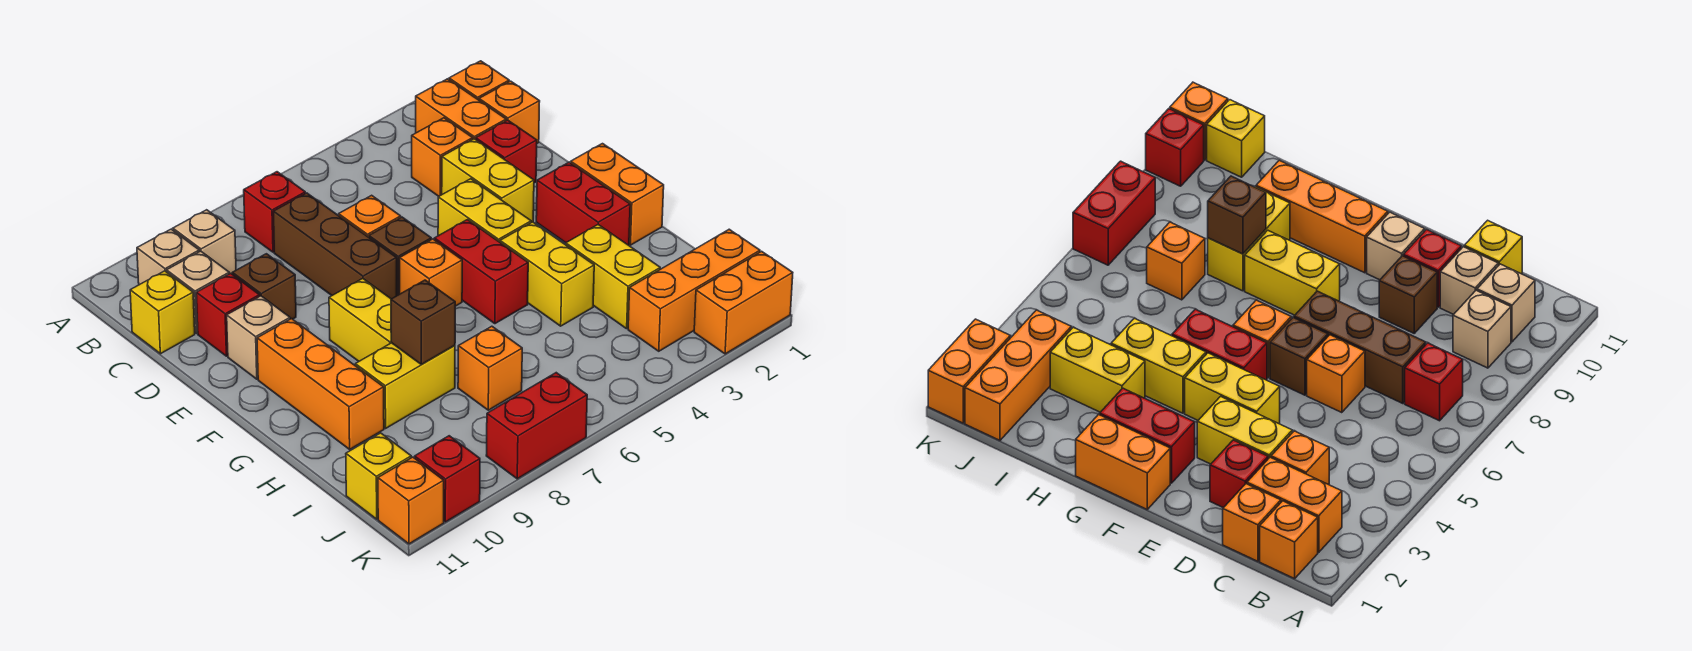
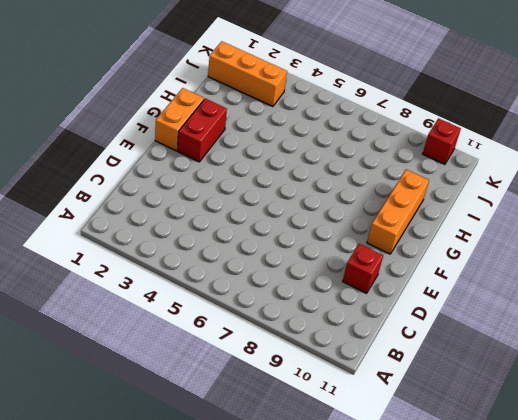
none -> orange brick B1 level 1
none -> orange brick B2:C2 level 1
none -> red brick B7 level 1
none -> tan brick B9 level 1

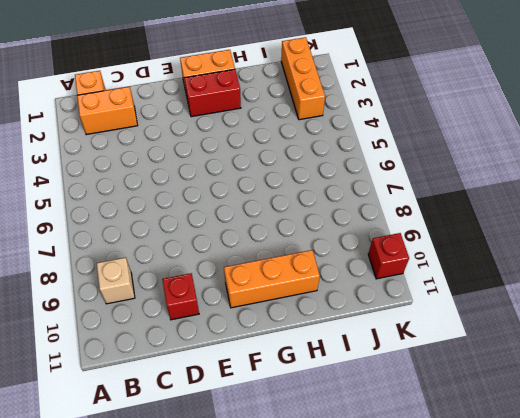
none -> red brick B7 level 1
none -> tan brick B10 level 1
none -> orange brick C1 level 1
none -> orange brick C3 level 1

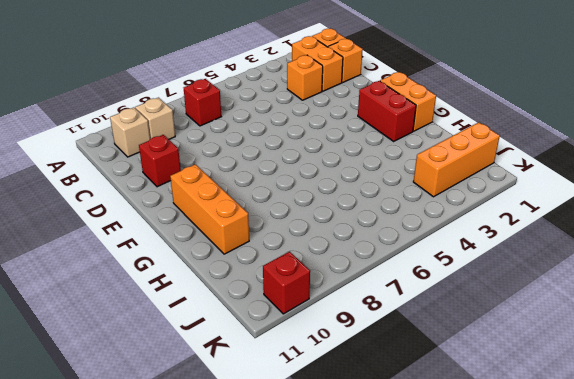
none -> brown brick C7:E7 level 1
none -> tan brick C10 level 1
none -> yellow brick C11 level 1
none -> red brick D2 level 1

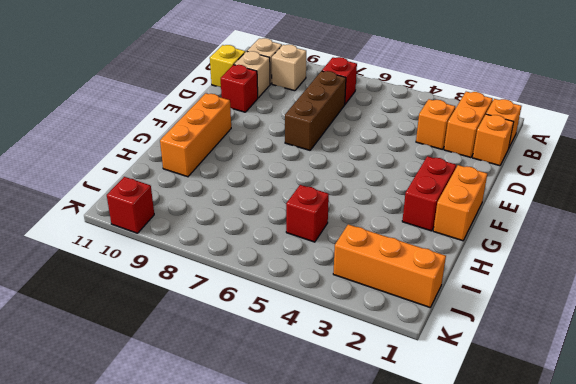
red brick I5 level 1 -> red brick D2 level 1
none -> yellow brick D3:E3 level 1
none -> orange brick D6 level 1
none -> brown brick D9 level 1
none -> yellow brick E4:F4 level 1

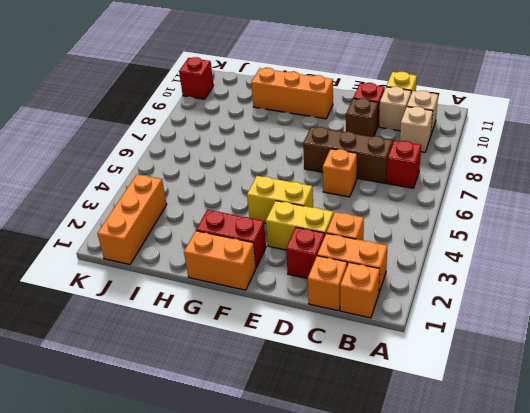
none -> brown brick E6 level 1
none -> tan brick E10 level 1
none -> red brick F5:G5 level 1
none -> orange brick F6 level 1

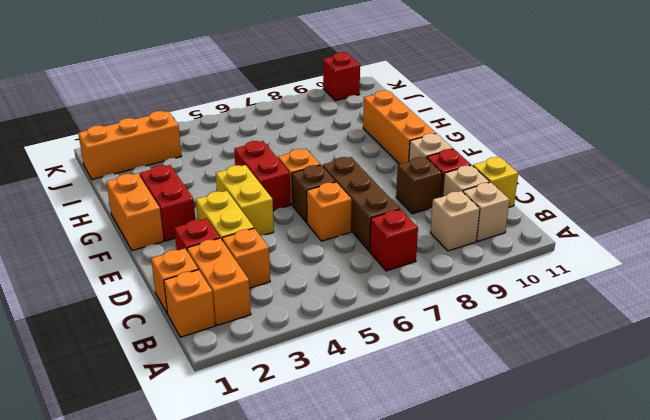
none -> yellow brick F8:G8 level 1
none -> yellow brick G4:H4 level 1
none -> yellow brick H3:I3 level 1
none -> yellow brick H8:H9 level 1

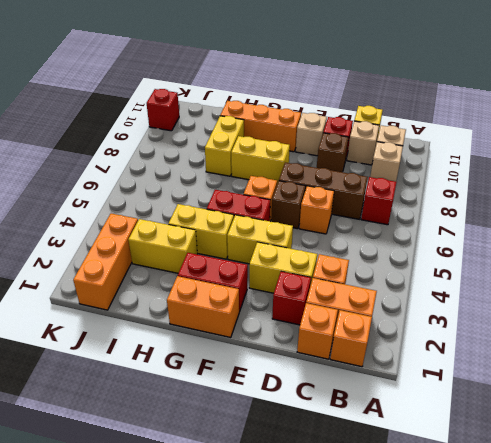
none -> orange brick I7 level 1
none -> yellow brick J11 level 1
none -> orange brick K1:K2 level 1
none -> red brick K7:K8 level 1

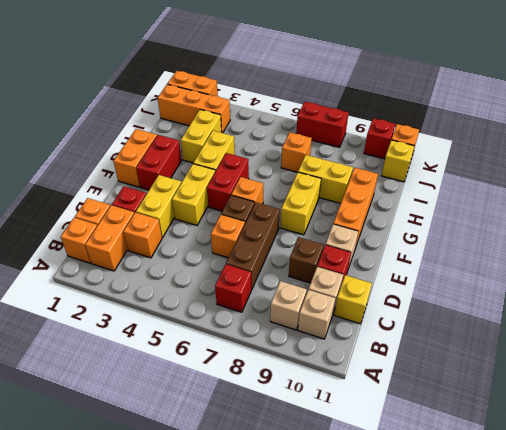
none -> brown brick H8 level 2

